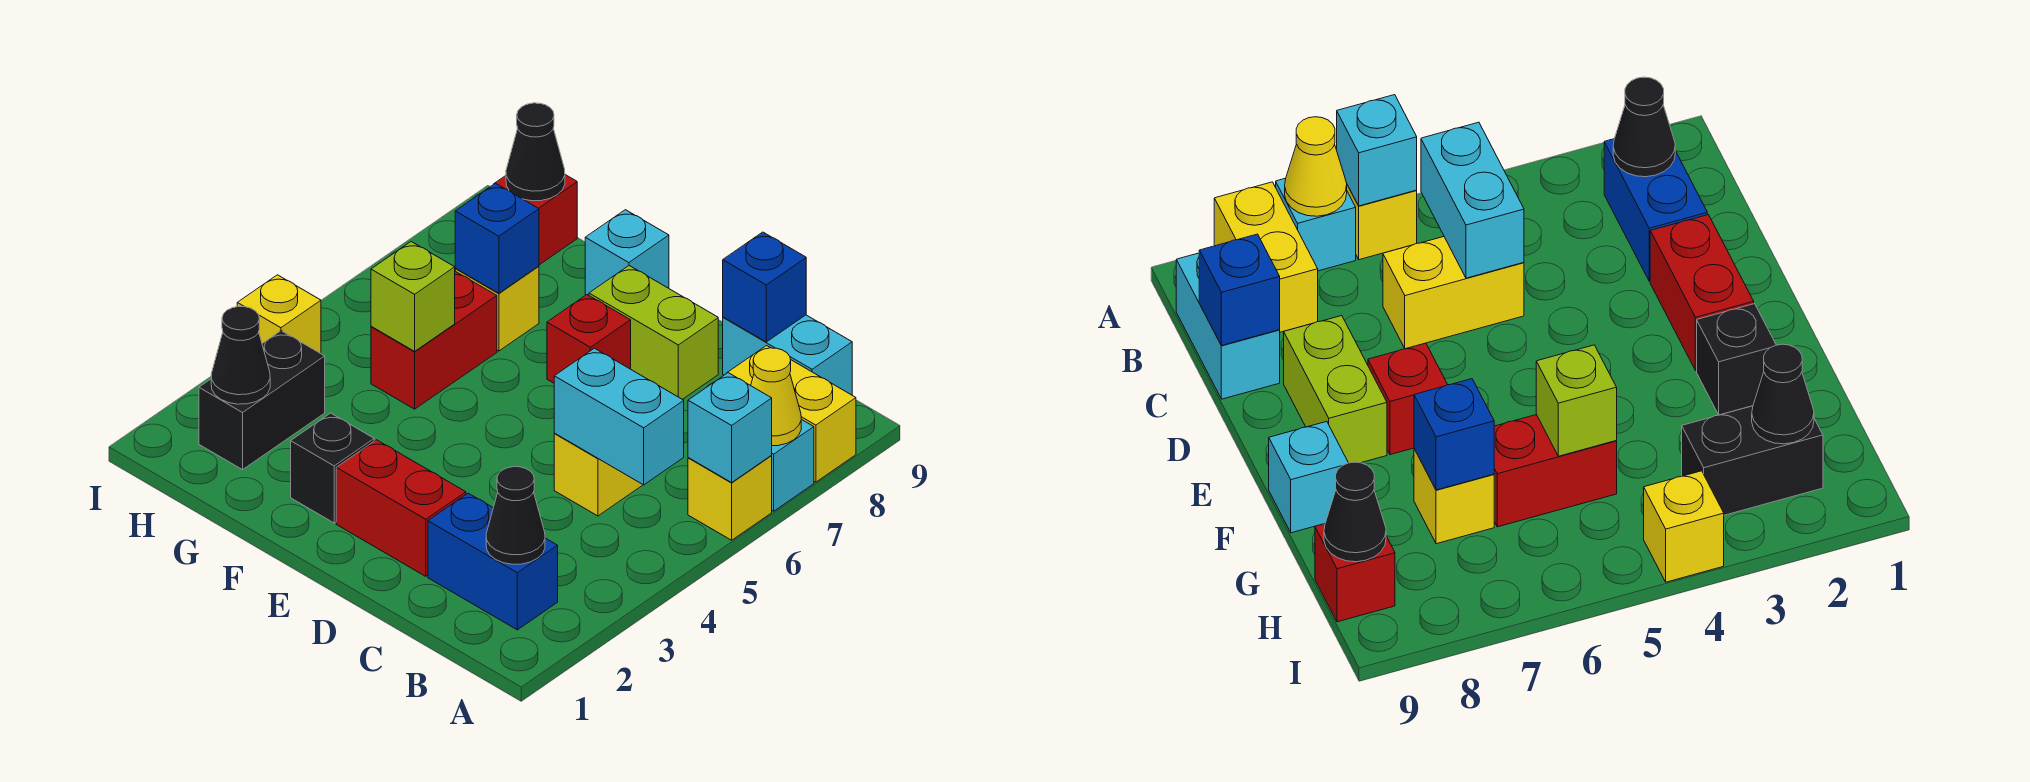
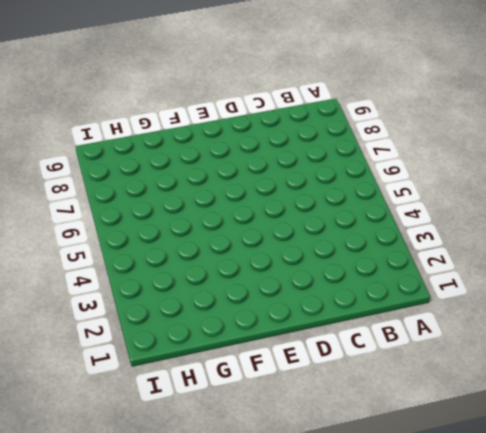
none -> yellow brick A6 level 1
none -> cyan brick A7 level 1
none -> yellow brick A8:B8 level 1

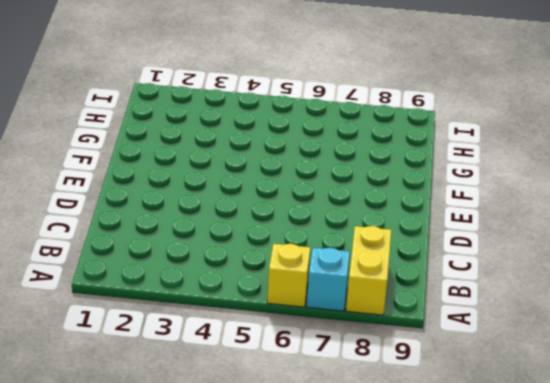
none -> blue brick B2:C2 level 1
none -> cyan brick B9:C9 level 1
none -> yellow brick C5:C6 level 1

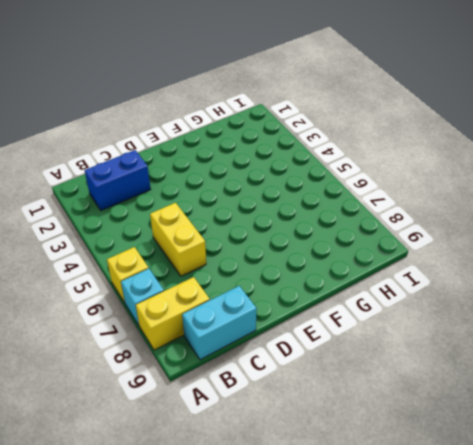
none -> red brick D2:E2 level 1
none -> lime brick D8:E8 level 1
none -> red brick E7 level 1

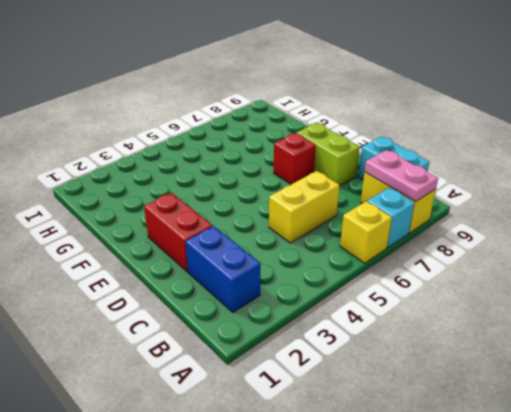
pink plate A8:B8 level 2 -> none
none -> black brick F2 level 1
none -> cyan brick F9 level 1
none -> red brick G5:G6 level 1

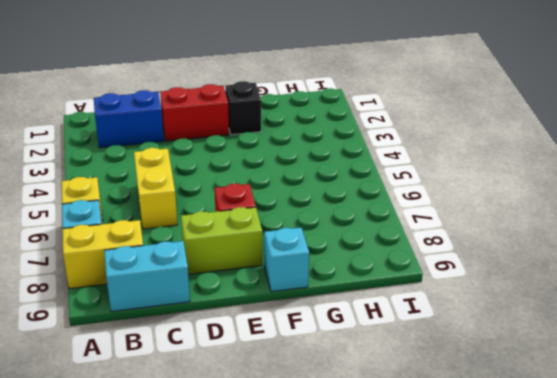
none -> red brick G5:G6 level 1
none -> yellow brick G7 level 1
none -> black brick H2:H3 level 1

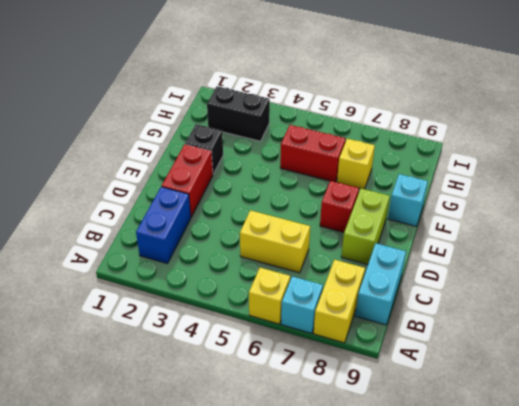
none -> red brick H9 level 1
none -> yellow brick I4 level 1
none -> cyan brick A6 level 2

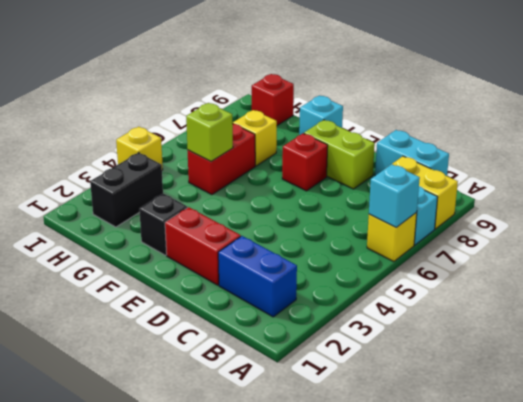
none -> yellow brick C5:C6 level 1
none -> yellow cone A7 level 2
none -> black cone B2 level 2

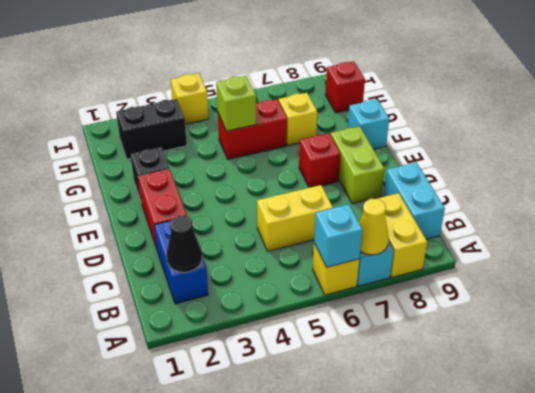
none -> cyan brick B5:C5 level 2
none -> blue brick C9 level 2
none -> blue brick G7 level 2

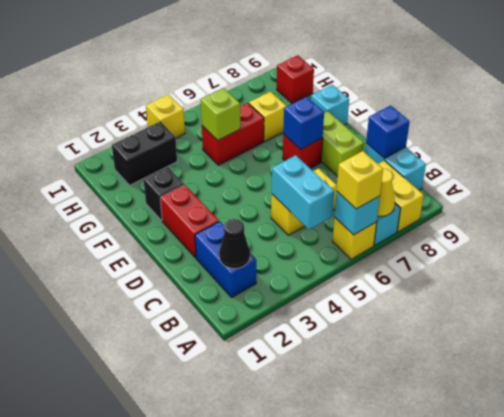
yellow brick A6 level 3 -> none
blue brick E7 level 2 -> blue brick G7 level 2
none -> black cone H2 level 2
none -> black cone H9 level 2

